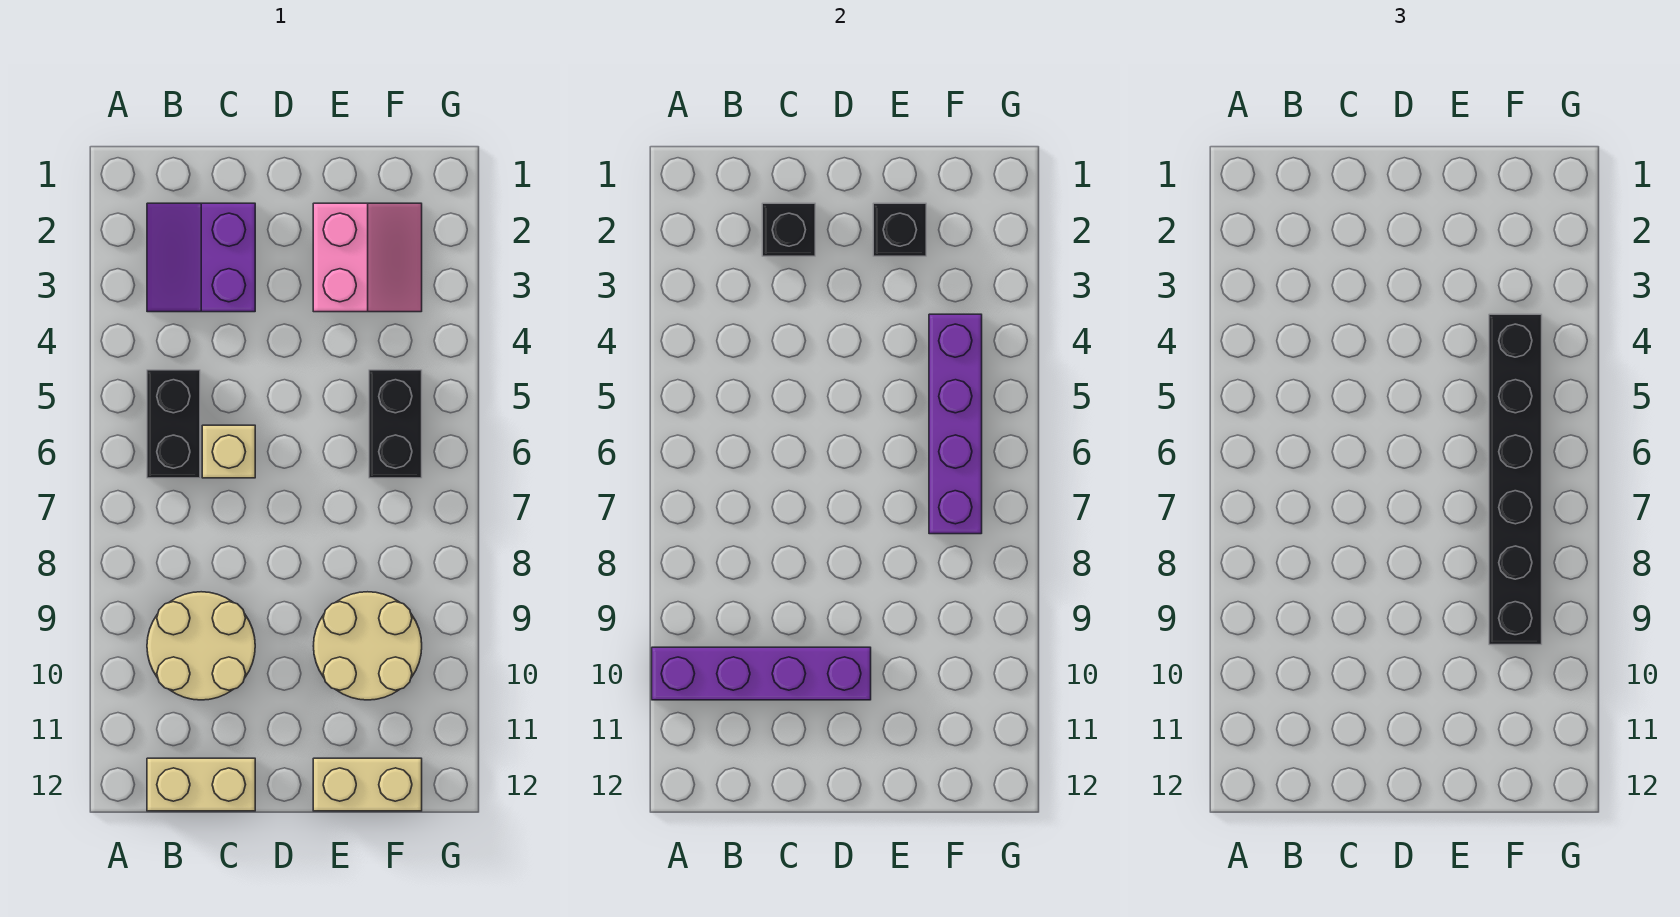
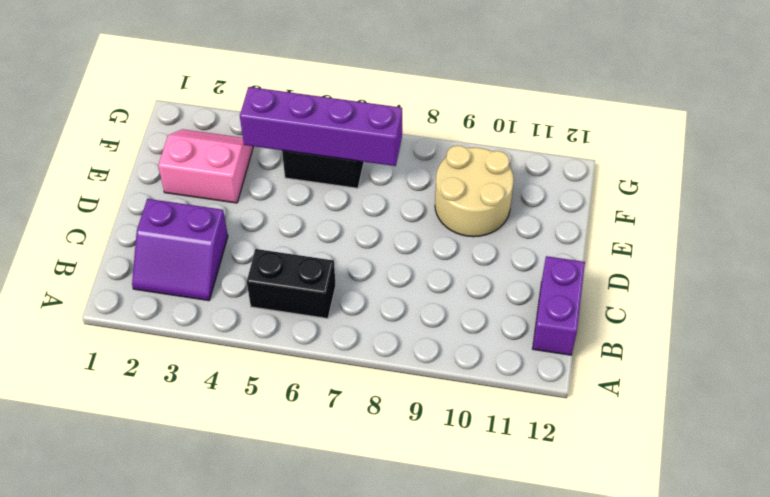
purple brick B12:C12 level 1 -> tan brick B12:C12 level 1
none -> tan round brick B9:C10 level 1
none -> tan brick C6 level 1
none -> tan brick E12:F12 level 1

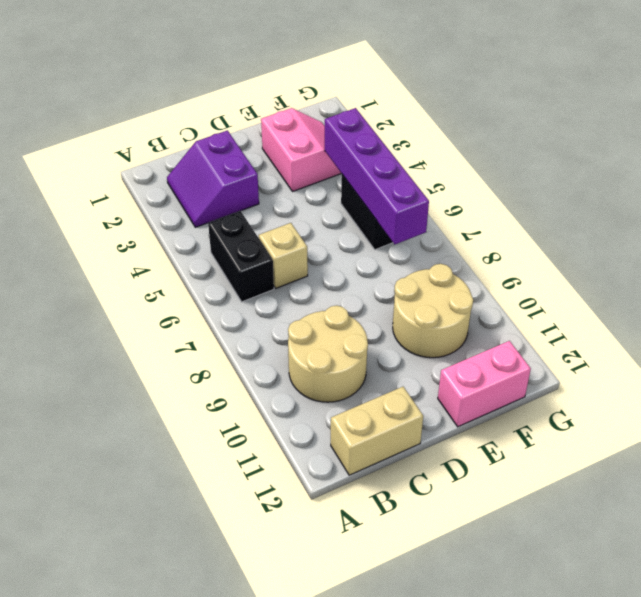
pink brick E12:F12 level 1 -> tan brick E12:F12 level 1
none -> purple brick A10:D10 level 2
none -> black brick C2 level 2
none -> black brick E2 level 2

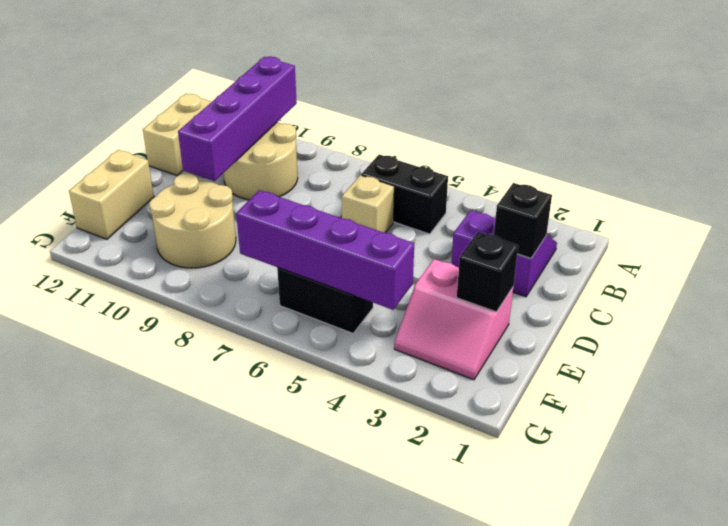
none -> black brick F4:F9 level 3

